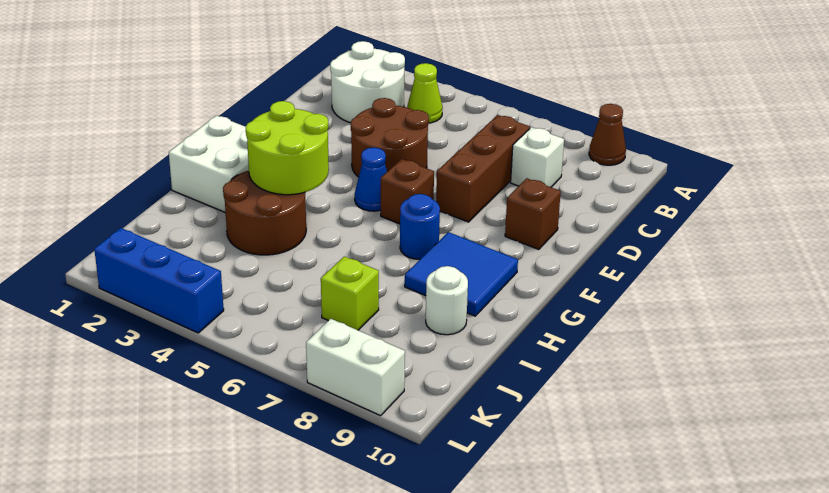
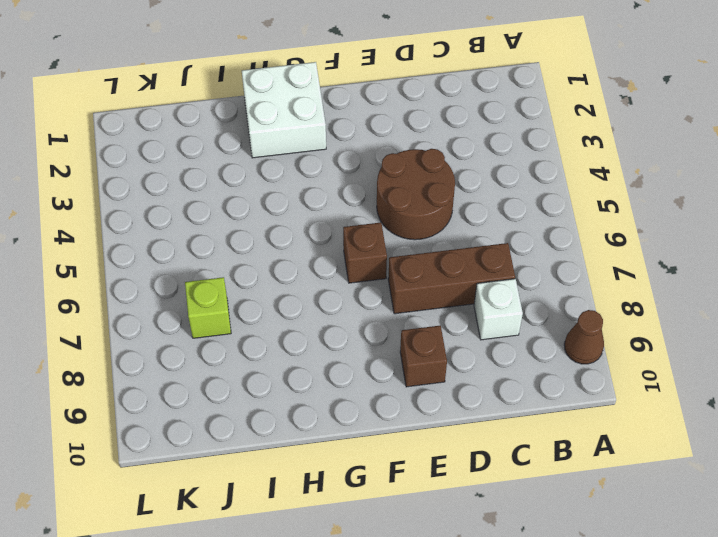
none -> white round brick B2:C3 level 1
none -> lime cone B4 level 1
none -> blue cone F5 level 1

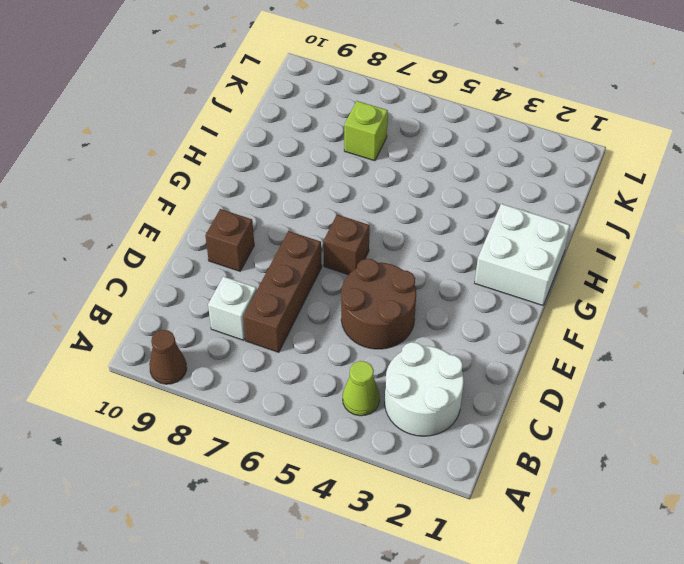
none -> blue cone F5 level 1
none -> blue round brick G7 level 1
none -> blue tile G8:H9 level 1

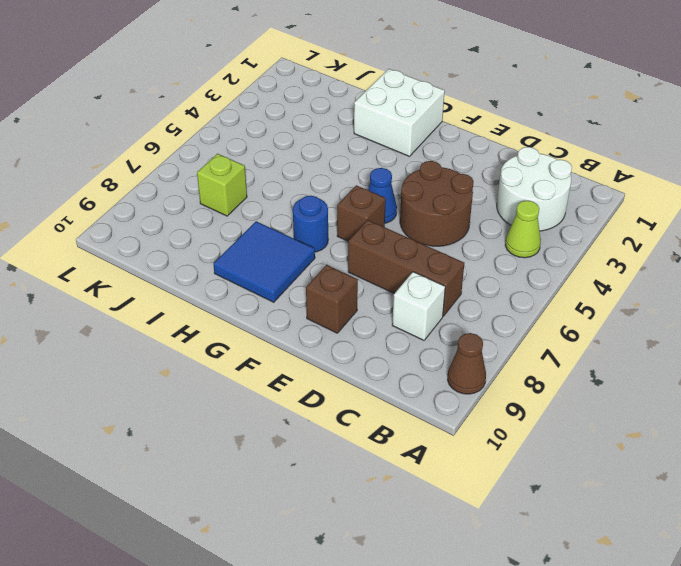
none -> brown round brick H3:I4 level 1
none -> white round brick I9 level 1
none -> blue brick L2:L4 level 1

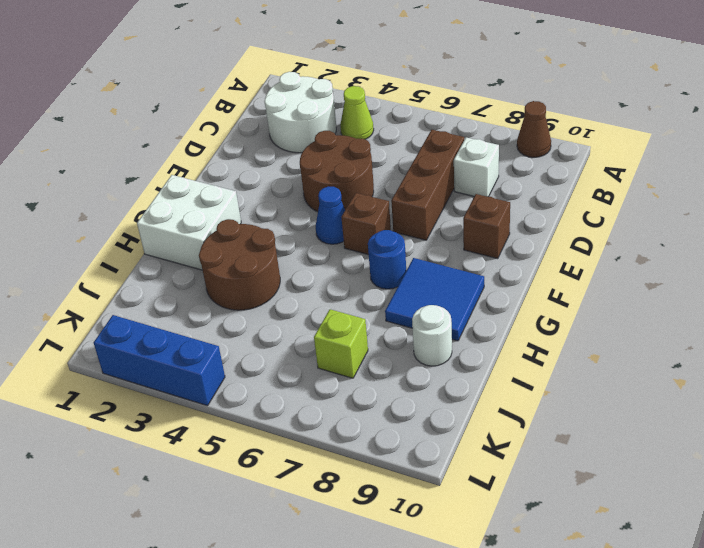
none -> white brick L8:L9 level 1
none -> lime round brick G3:H4 level 2

